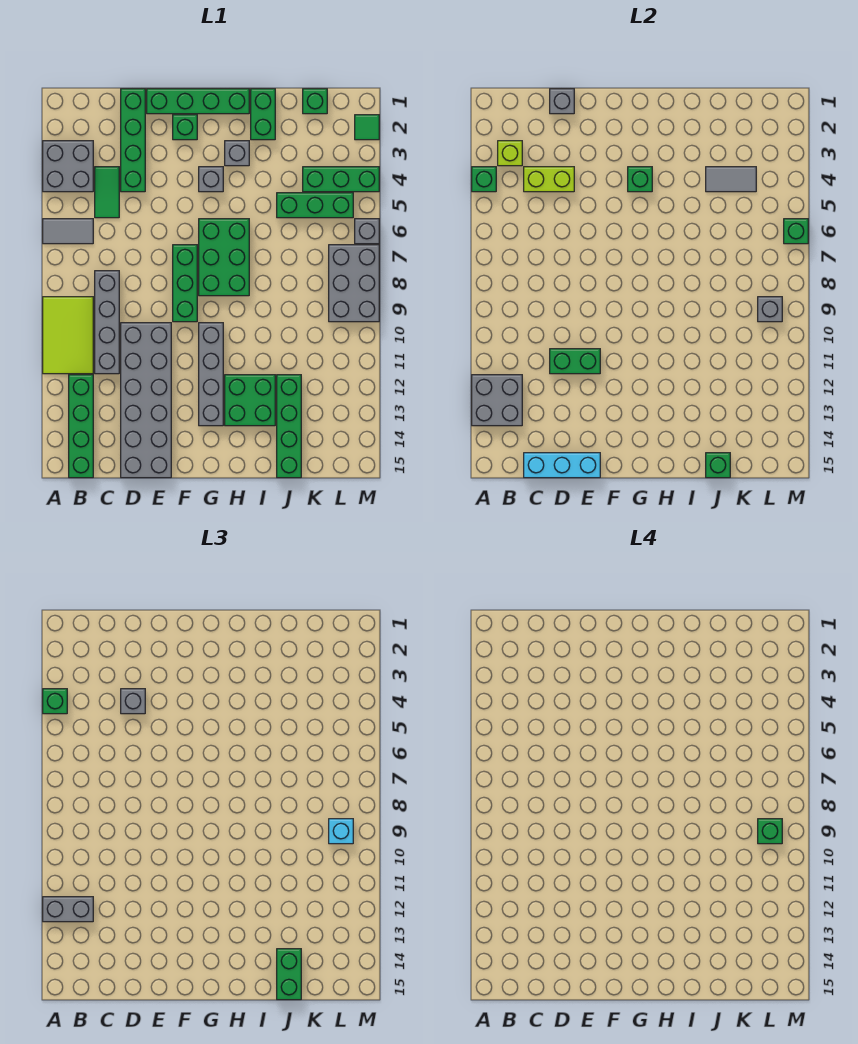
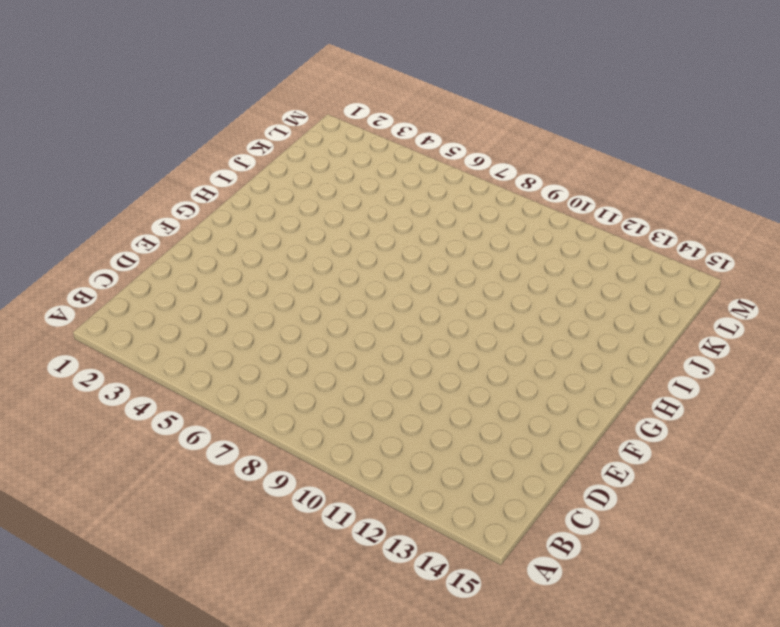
none -> grey brick A3:B4 level 1
none -> grey tile A6:B6 level 1
none -> lime tile A9:B11 level 1
none -> green brick B12:B15 level 1

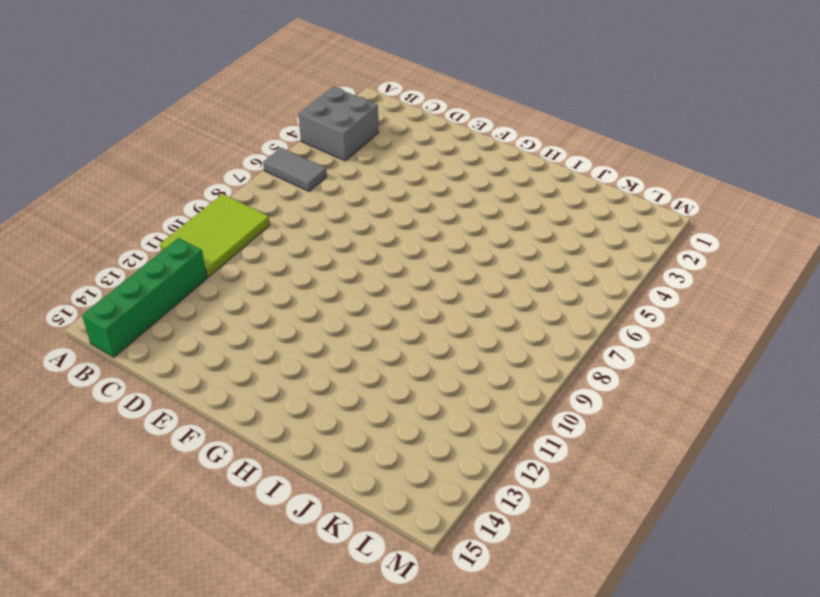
none -> green tile C4:C5 level 1
none -> grey brick C8:C11 level 1
none -> green brick D1:D4 level 1
none -> grey brick D10:E15 level 1

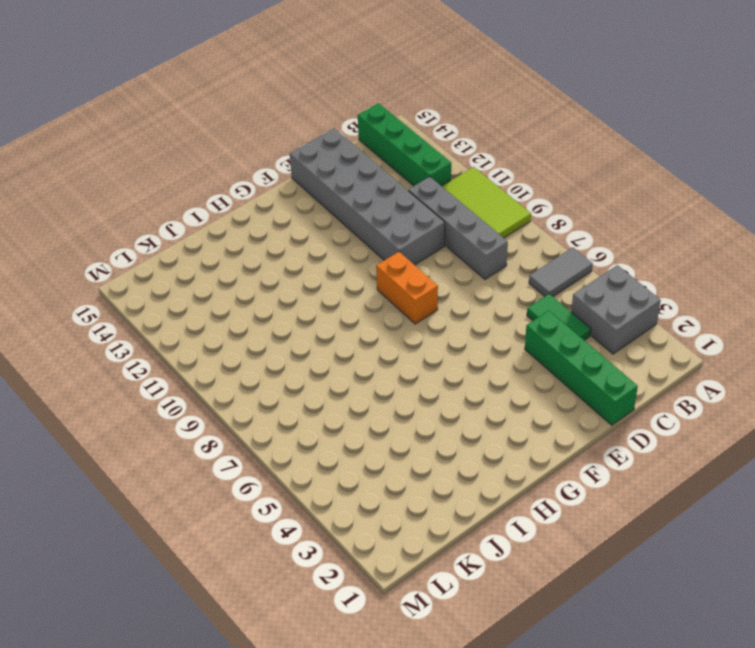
orange brick F8:F9 level 1 -> green brick F7:F9 level 1
none -> green brick E1:H1 level 1
none -> green brick F2 level 1
none -> grey brick G4 level 1
none -> green brick G6:H8 level 1

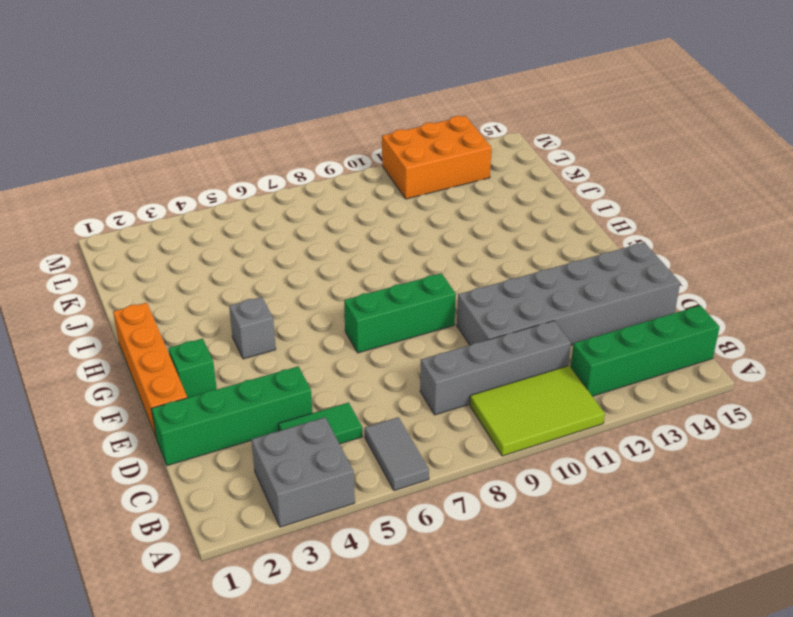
orange brick E1:H1 level 1 -> green brick E1:H1 level 1
orange brick L11:M13 level 1 -> none
none -> green brick G6:H8 level 1
none -> grey brick G10:G13 level 1
none -> grey brick H3 level 1
none -> green brick H12:I13 level 1

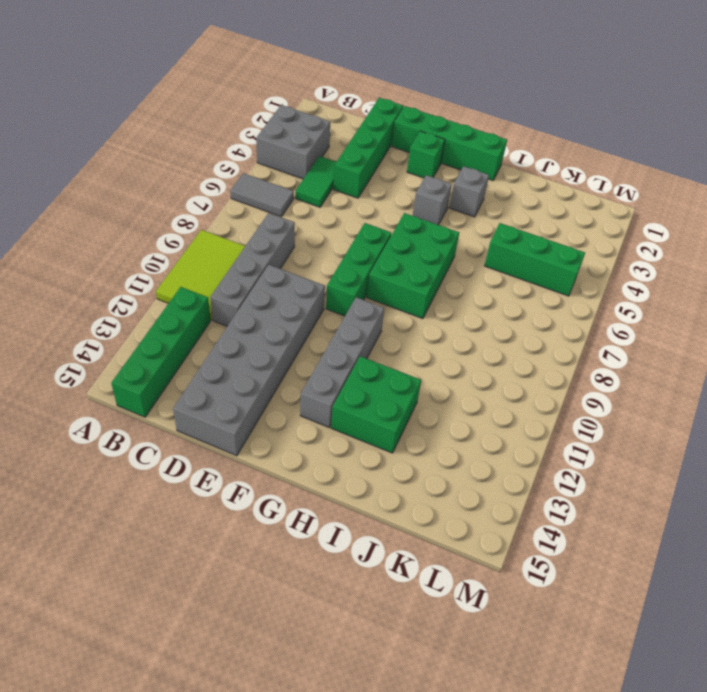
none -> green brick I1:I2 level 1
none -> green brick J12:J15 level 1
none -> green brick K1 level 1
none -> green brick K4:M4 level 1

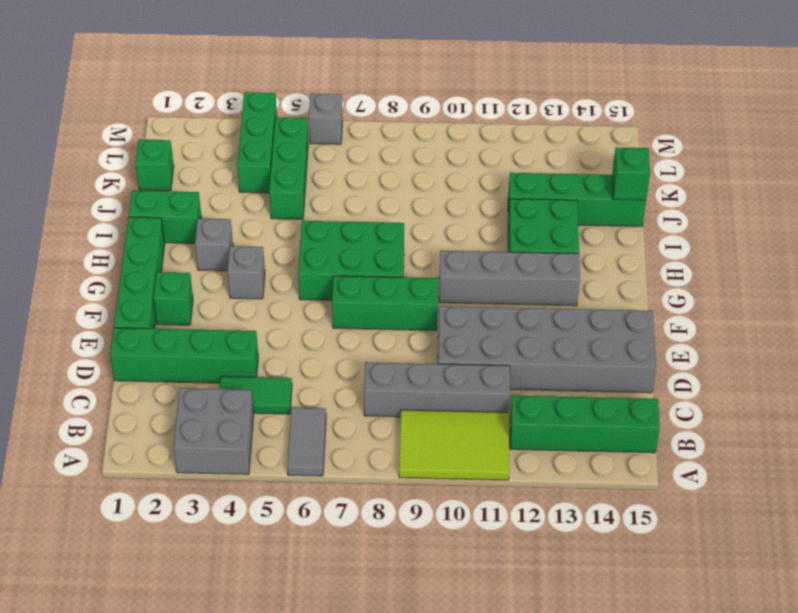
none -> grey brick L7:M9 level 1
none -> green tile M2 level 1
none -> green brick A4 level 2
none -> grey brick A12:B13 level 2

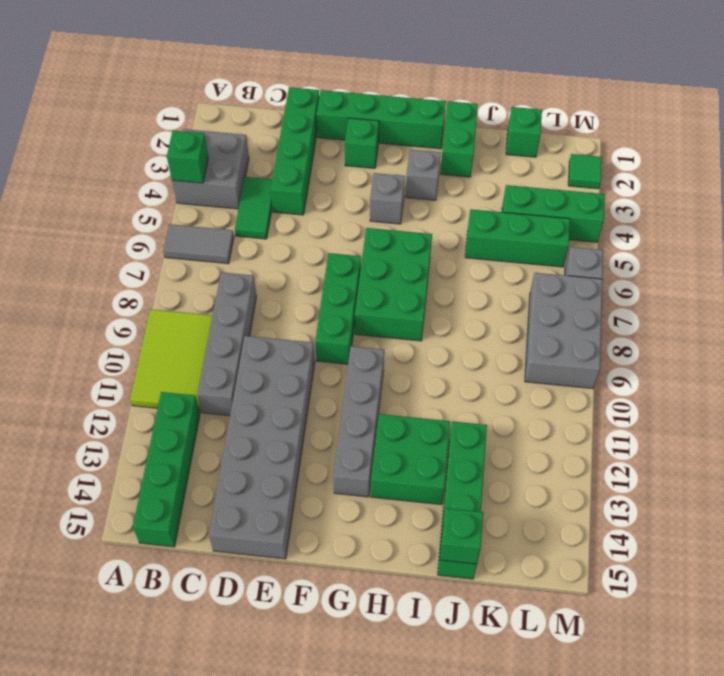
none -> grey brick A12:B13 level 2
none -> lime brick B3 level 2
none -> lime brick C4:D4 level 2
none -> cyan brick C15:E15 level 2

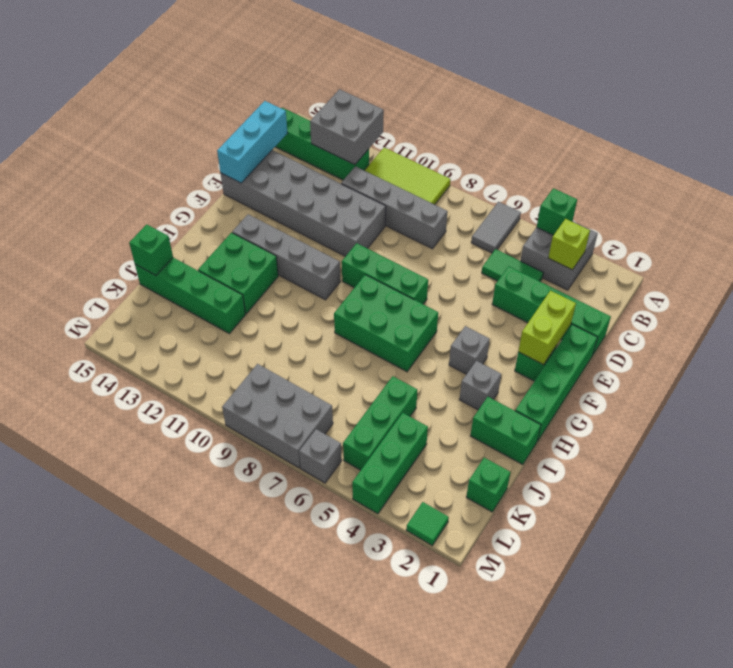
lime brick E2:F2 level 2 -> lime brick C4:D4 level 2
none -> grey brick D1 level 2
none -> green brick D11:E11 level 2
none -> green brick G4 level 2
none -> grey tile J4:K4 level 2

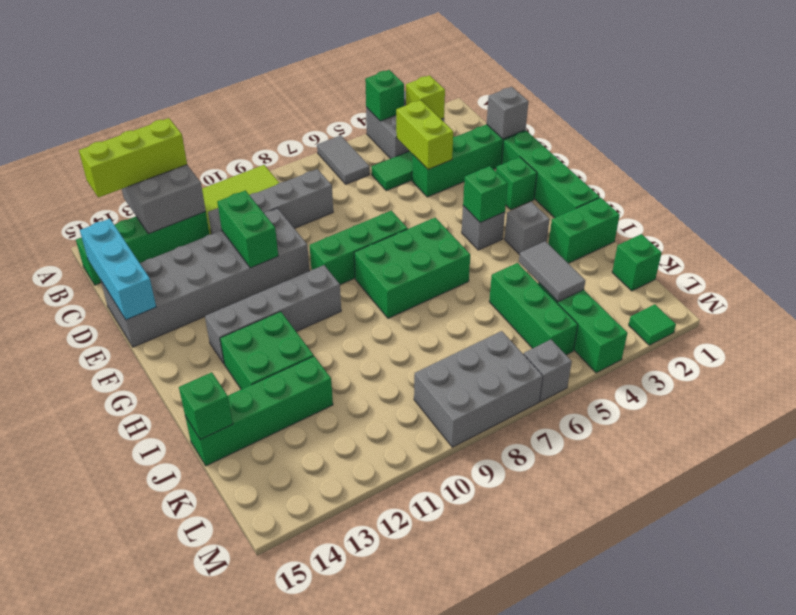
lime brick A12:A14 level 3 -> grey brick A12:B12 level 3
none -> grey brick L9 level 2
none -> green brick M6 level 2
none -> green brick A4 level 3
none -> grey brick D4 level 3

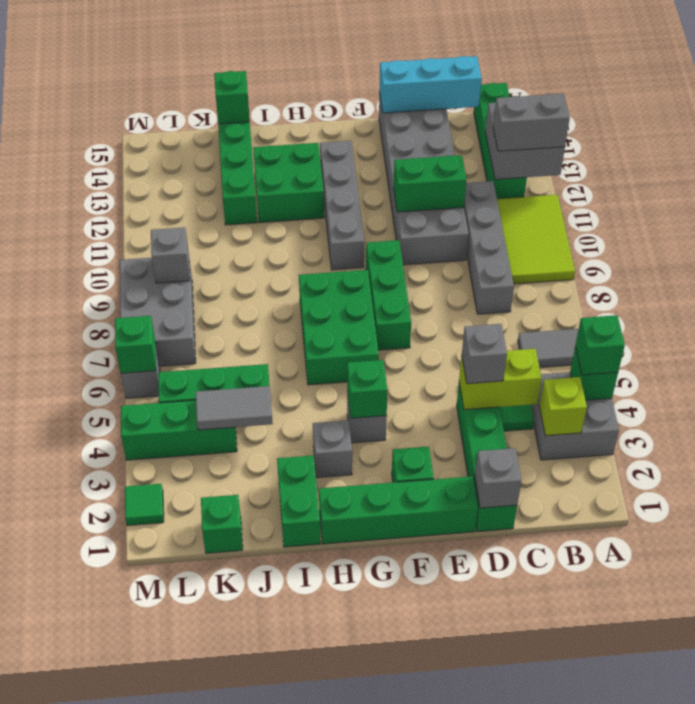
none -> green brick J14:J15 level 3
none -> cyan brick L9 level 3
none -> green brick L9 level 4

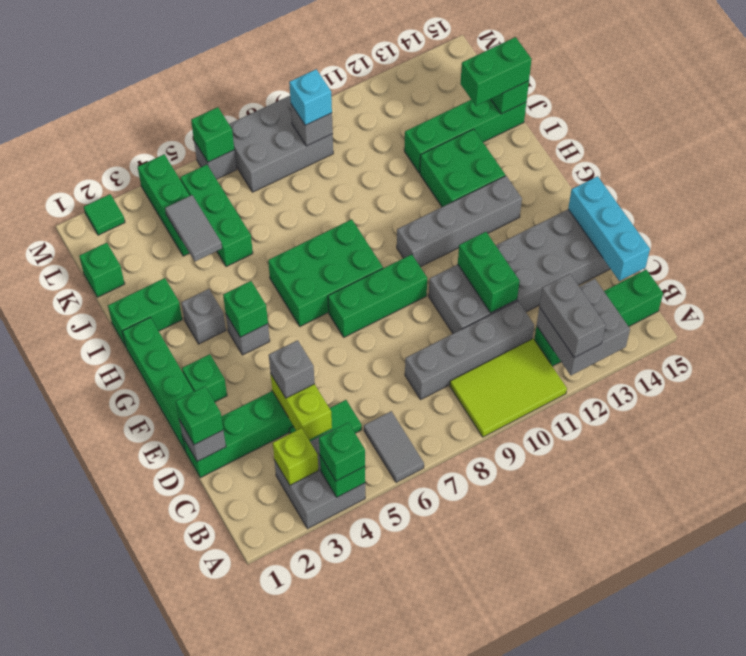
green brick D1 level 3 -> green brick L9 level 4

